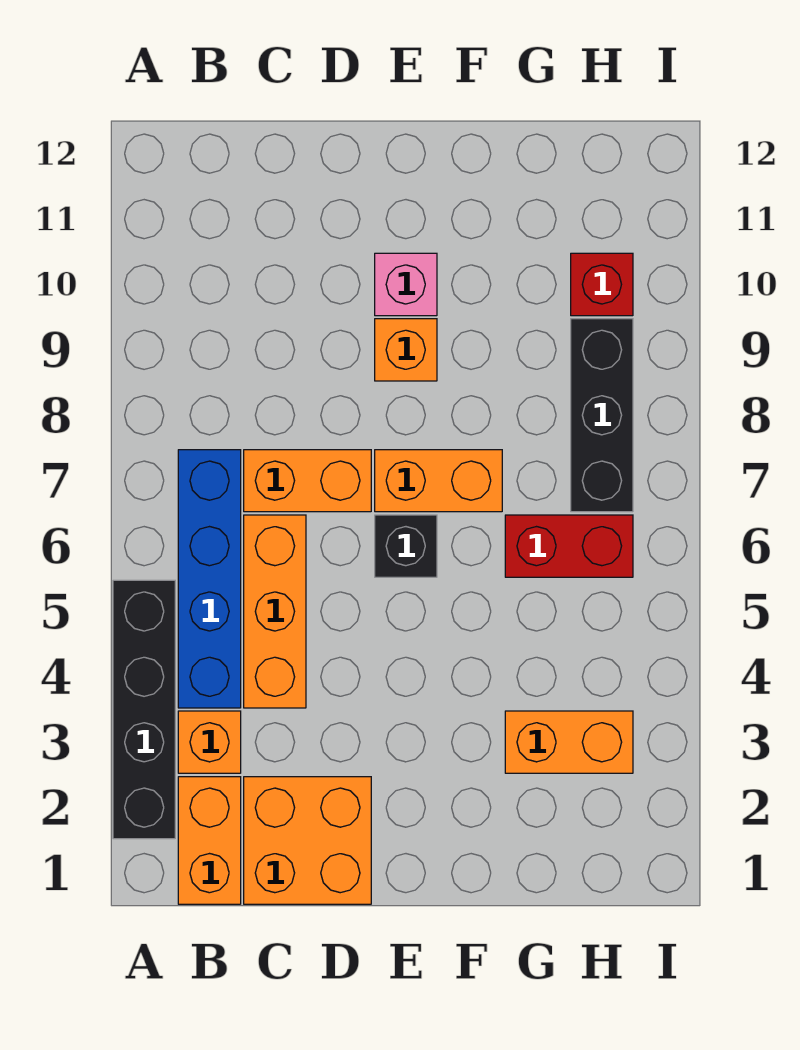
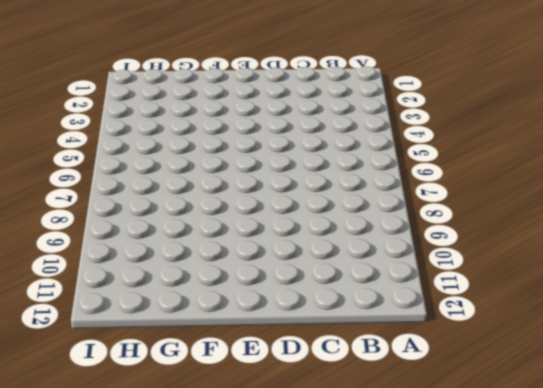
none -> black brick A2:A5 level 1
none -> orange brick B1:B2 level 1
none -> orange brick B3 level 1

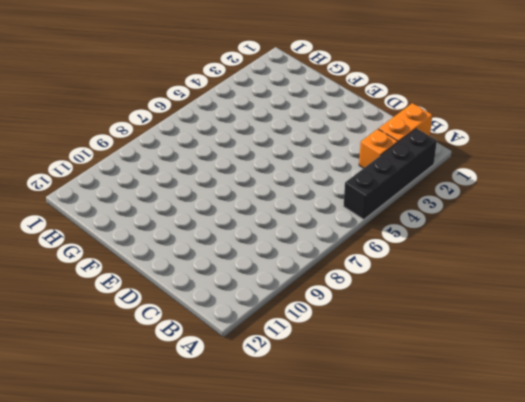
none -> blue brick B4:B7 level 1
none -> orange brick C1:D2 level 1
none -> orange brick C4:C6 level 1

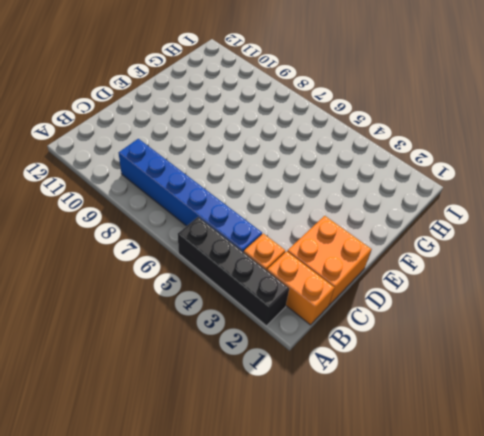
blue brick B4:B9 level 1 -> blue brick B4:B7 level 1
none -> orange brick C4:C6 level 1
none -> orange brick C7:D7 level 1
none -> black brick E6 level 1

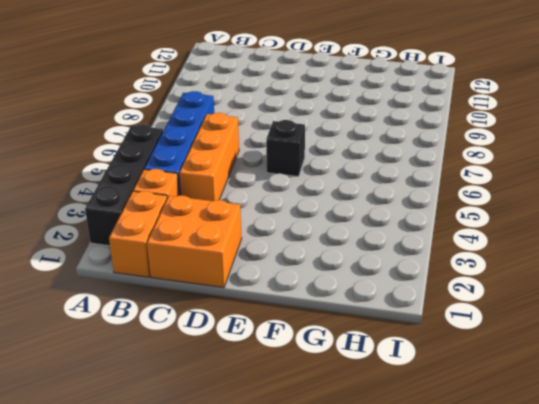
none -> orange brick C7:D7 level 1
none -> orange brick E7:F7 level 1
none -> orange brick E9 level 1

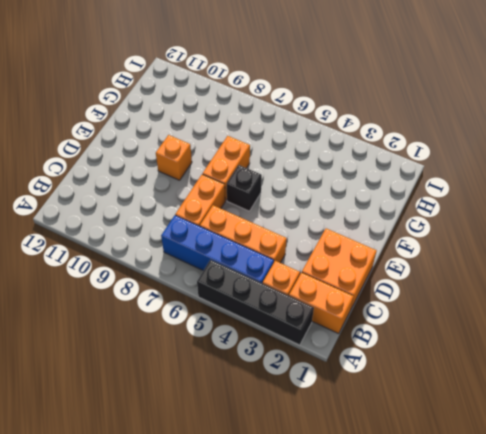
none -> pink brick E10 level 1
none -> orange brick G3:H3 level 1
none -> red brick G6:H6 level 1

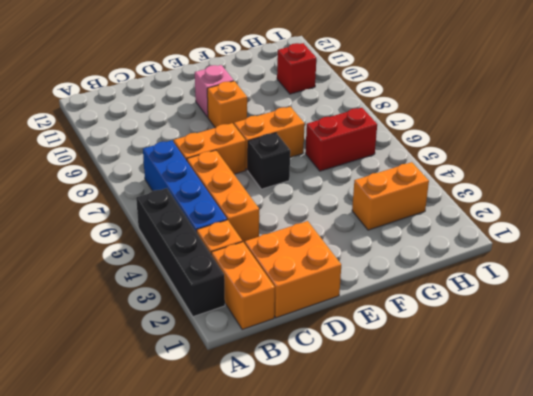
none -> black brick H7:H9 level 1

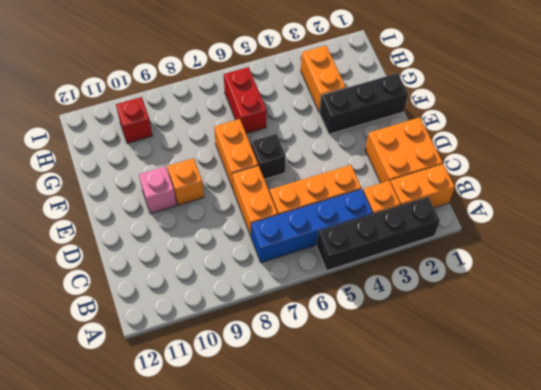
black brick F1:F3 level 1 -> black brick H7:H9 level 1

